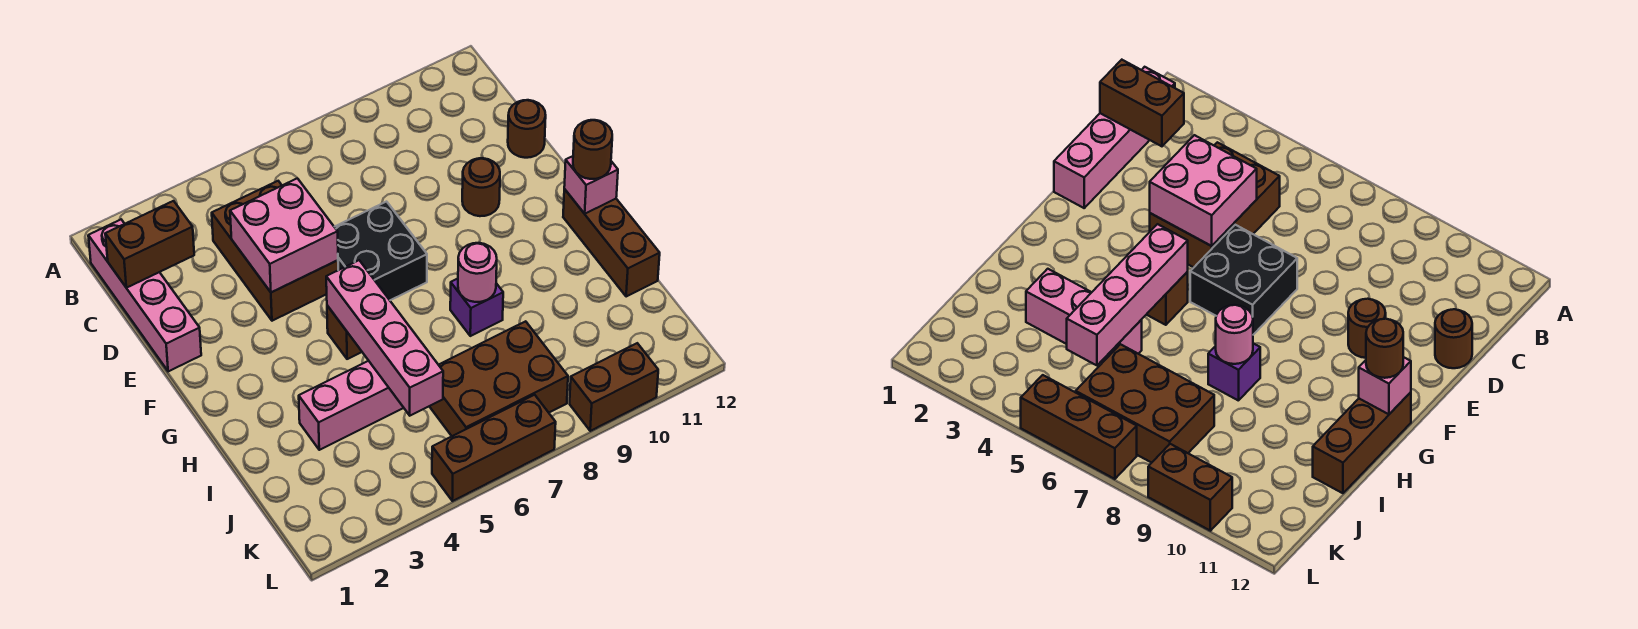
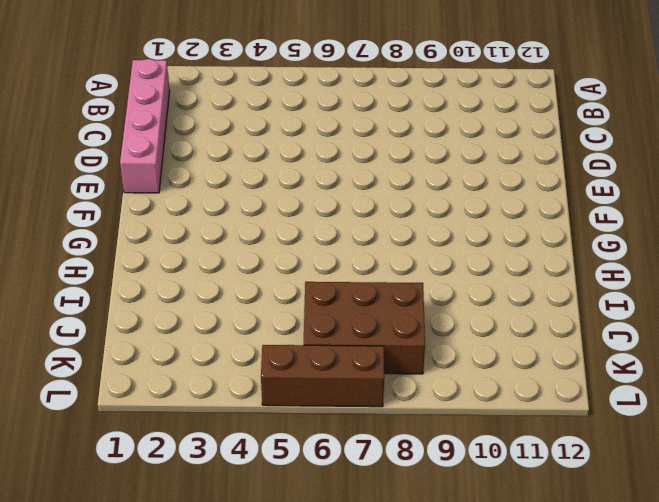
none -> brown brick C4:E5 level 1
none -> brown round brick D12 level 1
none -> black brick E6:F7 level 1

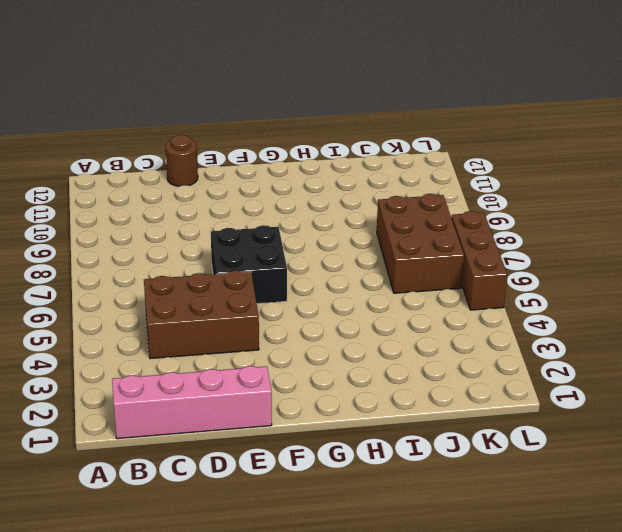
none -> brown round brick E10 level 1
none -> brown brick G5 level 1
none -> brown brick G12:I12 level 1

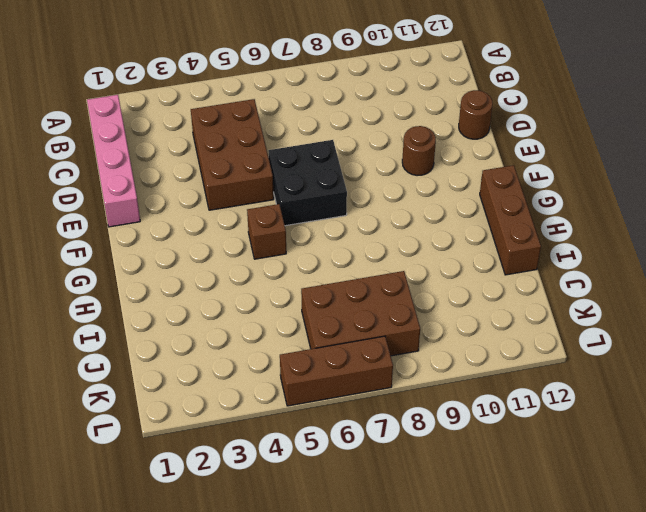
none -> purple brick H8 level 1
none -> pink brick I3:I5 level 1
none -> brown brick L9:L10 level 1

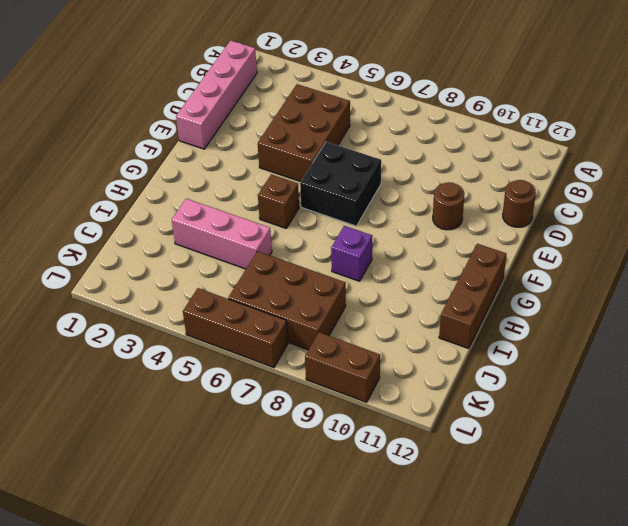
none -> brown brick C1:C2 level 2
none -> pink brick D4:E5 level 2
none -> pink brick G5:J5 level 2

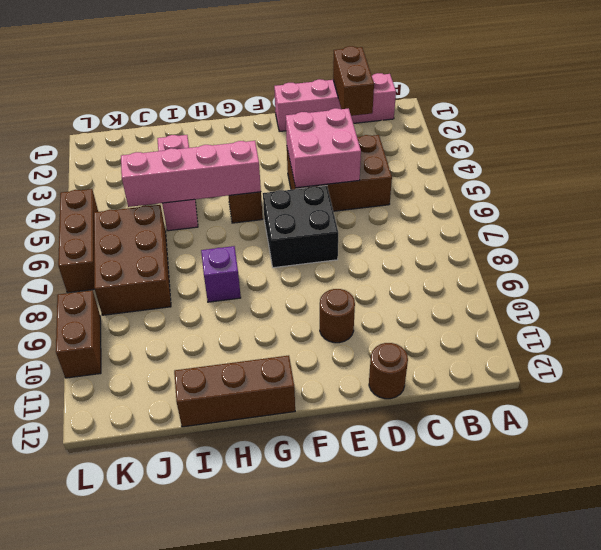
none -> pink brick G12 level 2
none -> pink round brick H8 level 2
none -> brown round brick G12 level 3

